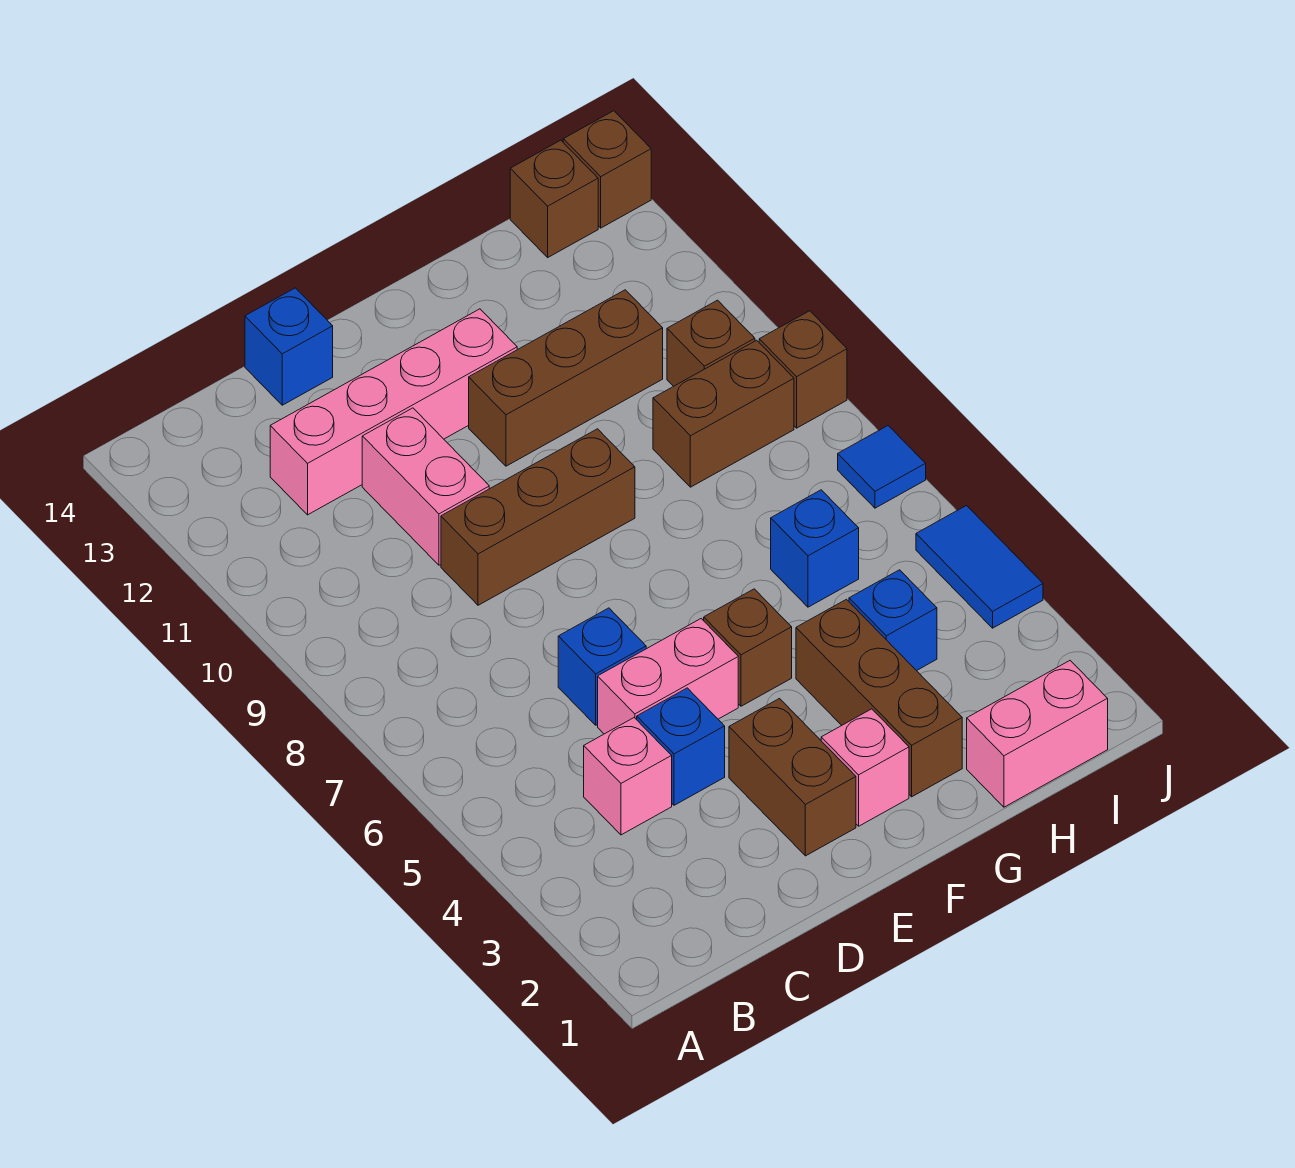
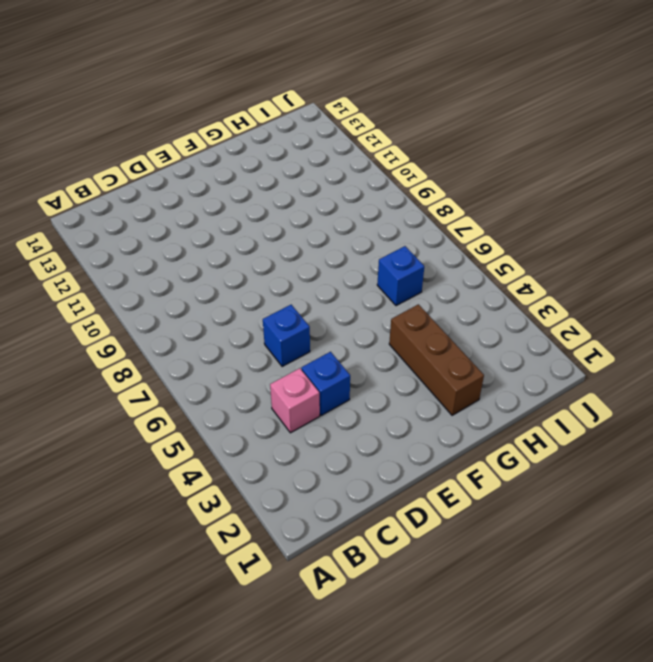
none -> pink brick C12:F12 level 1
none -> pink brick D5:E5 level 1
none -> brown brick D9:F9 level 1

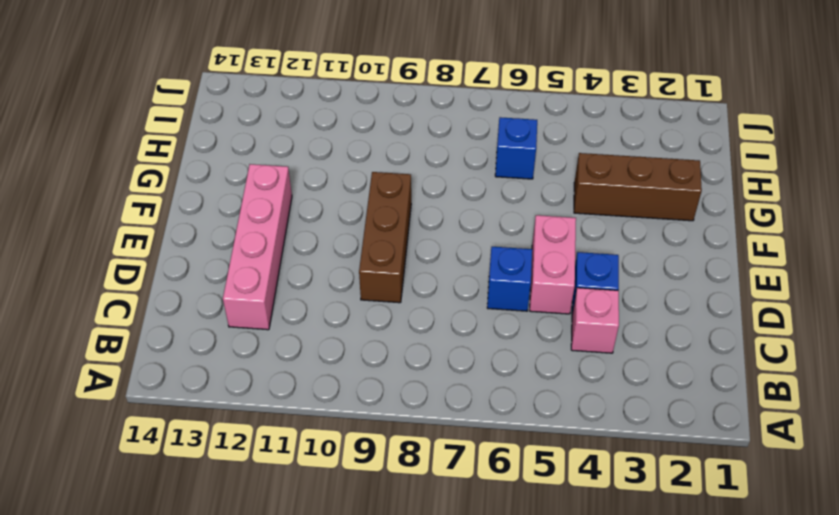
none -> pink brick D10:D11 level 1
none -> blue brick D14 level 1
none -> brown brick E2:E3 level 1

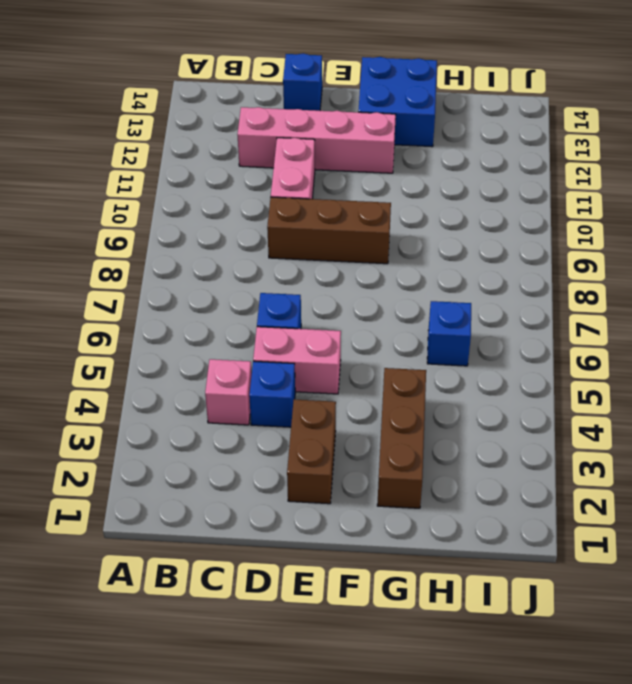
blue brick F13:G14 level 1 -> none
none -> pink brick F2 level 1
none -> brown brick F5 level 1
none -> brown brick F11:H11 level 1

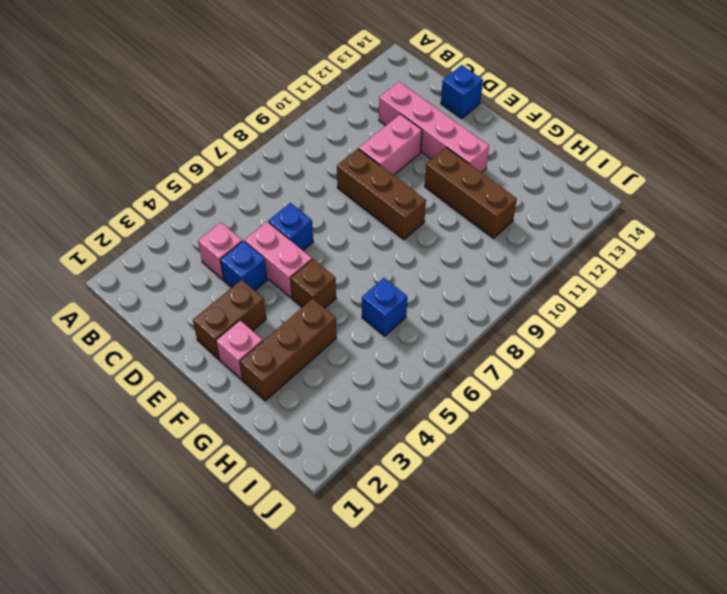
none -> pink brick H1:I1 level 1
none -> blue brick H4 level 1
none -> brown brick H9:I9 level 1

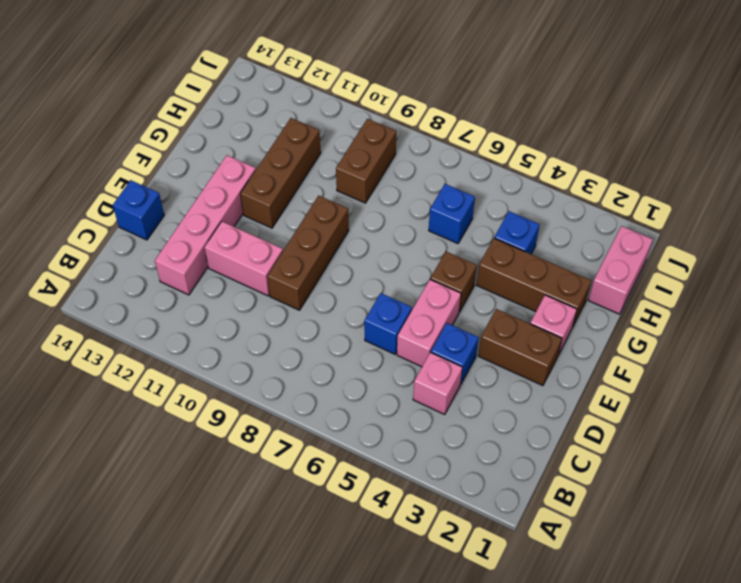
none -> brown brick I10 level 1
none -> brown brick I14 level 1
none -> blue tile J4:J5 level 1

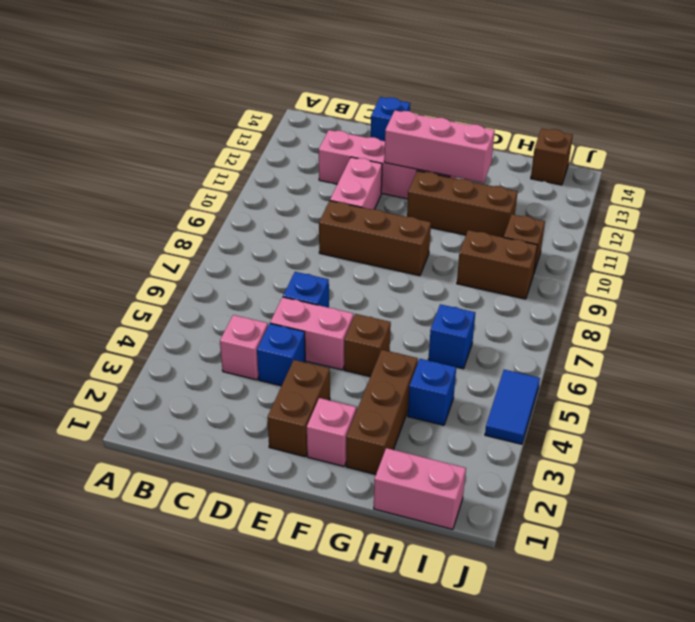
pink brick E12:G12 level 2 -> none
none -> blue tile J7 level 1
none -> brown brick J9 level 1
none -> brown brick J14 level 1

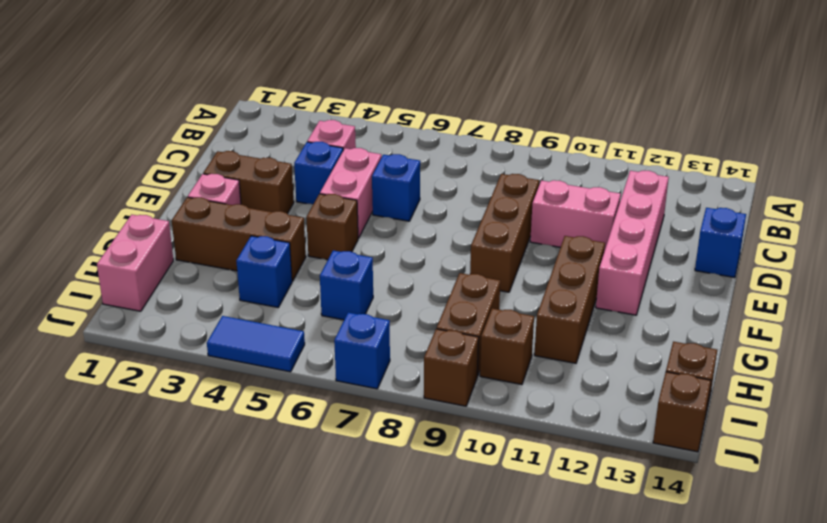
blue brick J7 level 1 -> blue tile J7 level 1

